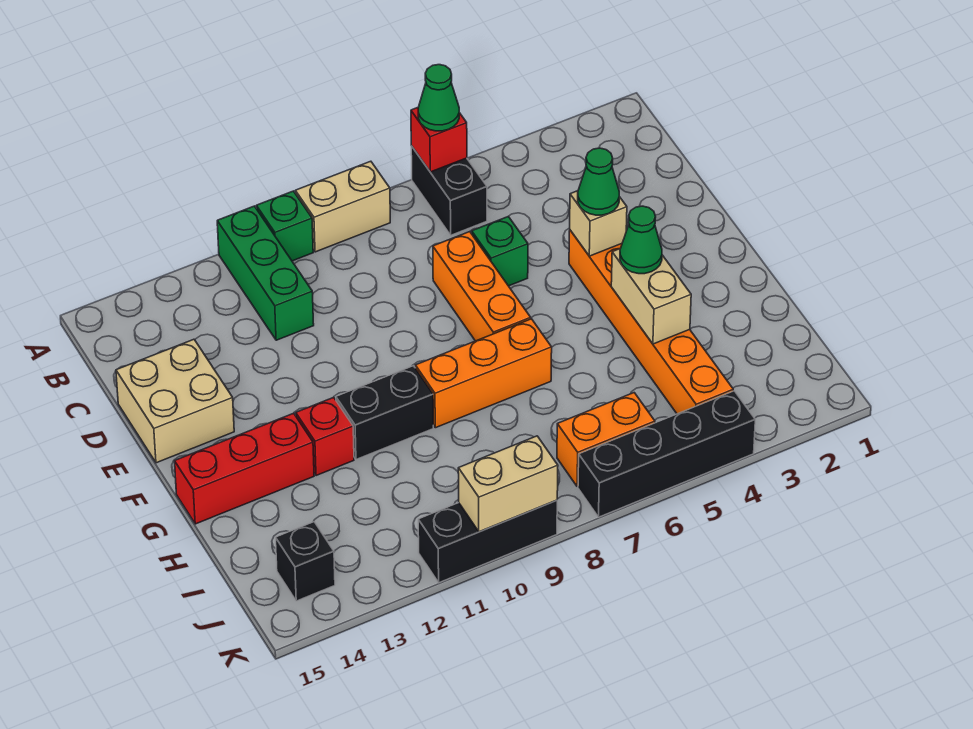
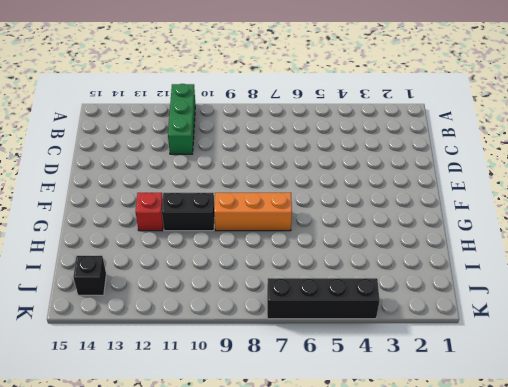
none -> black brick A6:B6 level 1
none -> tan brick A8:A9 level 1
none -> green brick A10 level 1

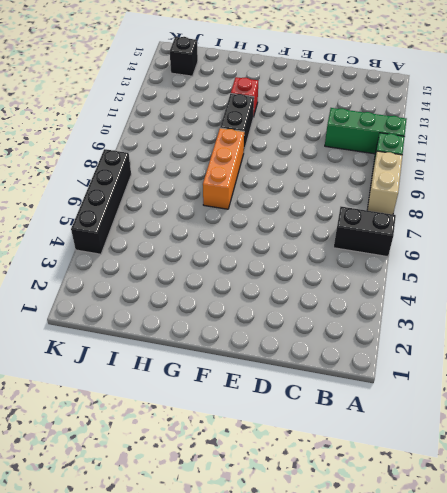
none -> green brick D6 level 1
none -> orange brick D7:F7 level 1
none -> tan brick D14:E15 level 1

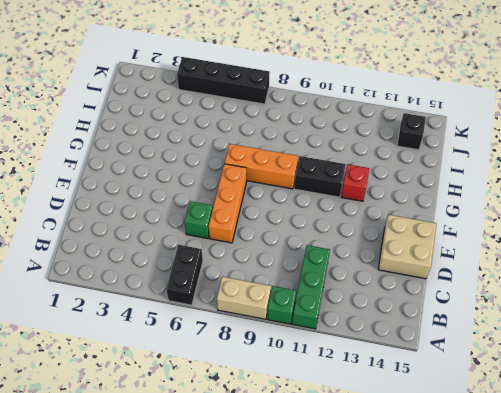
none -> orange brick E4:J4 level 1
none -> red brick G13:G15 level 1
none -> orange brick J6:J7 level 1

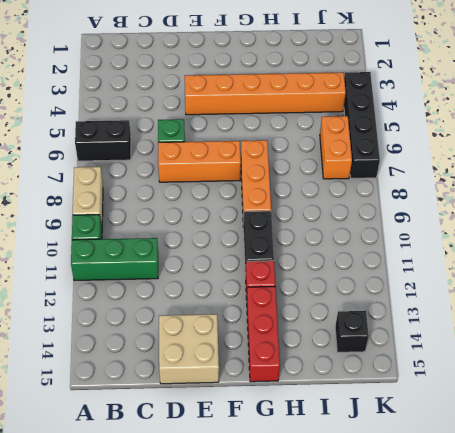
none -> black brick K9:K11 level 1
none -> red brick A6 level 2
none -> tan brick E4 level 2

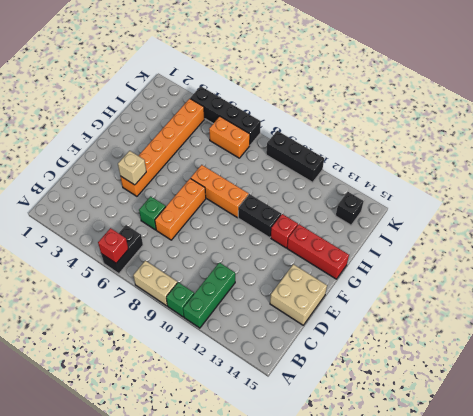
none -> tan brick G4:H4 level 2
none -> tan brick K9:K10 level 2
none -> green cone A6 level 3

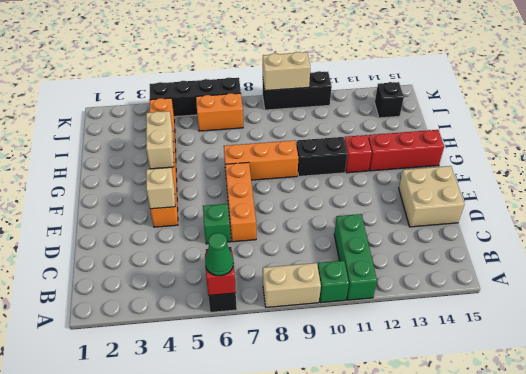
none -> green cone E4 level 3
none -> green cone G4 level 3

